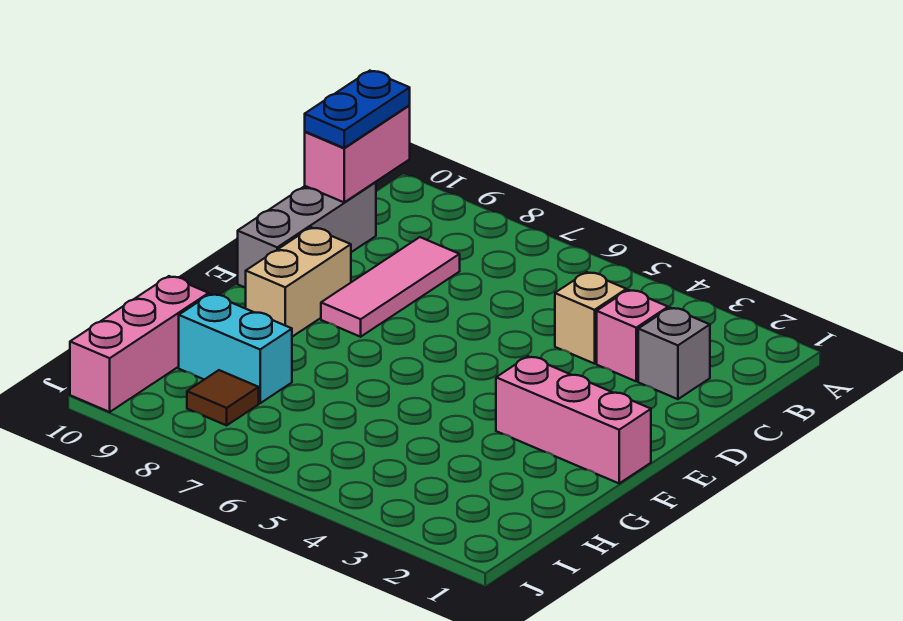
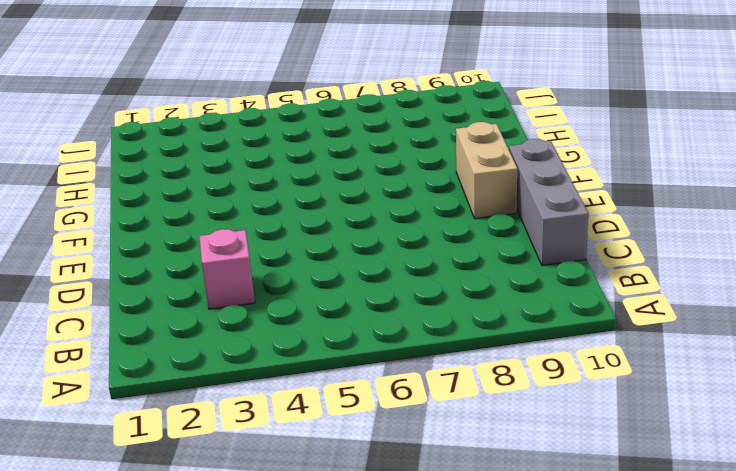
none -> grey brick C2 level 1
none -> tan brick C4 level 1
none -> pink tile C8:E8 level 1

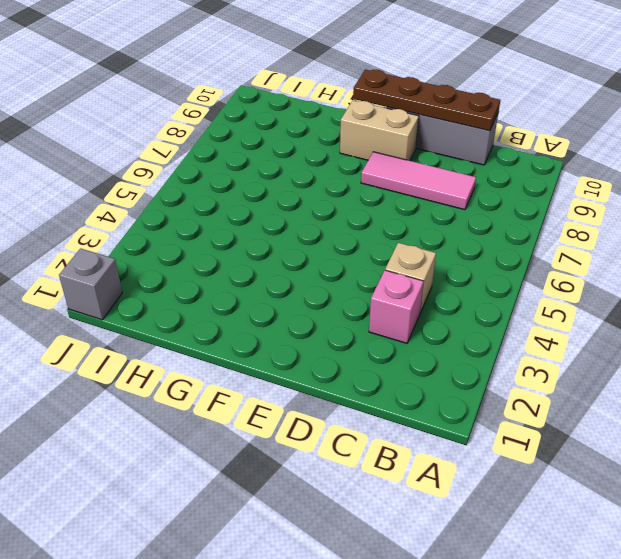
brown plate C10:F10 level 2 -> pink brick B10:C10 level 2
grey brick J1 level 1 -> grey brick C2 level 1
none -> pink brick F1:F3 level 1
none -> cyan brick H8:H9 level 1
none -> pink brick H10:J10 level 1

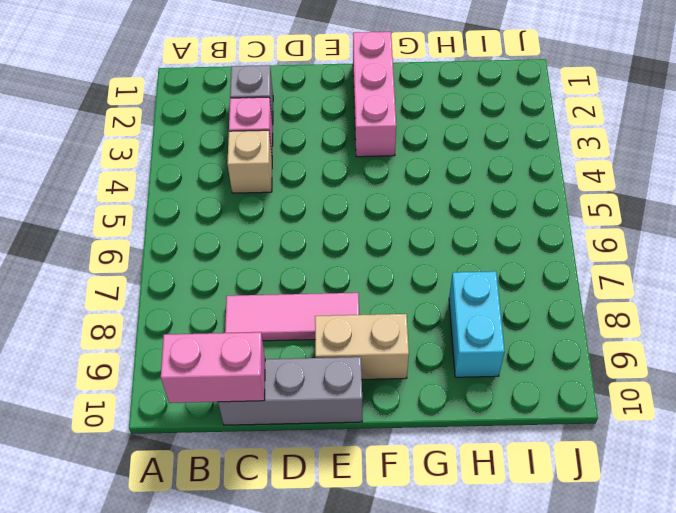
none -> pink brick H10:J10 level 1
none -> brown tile I8 level 1
none -> blue plate B10:C10 level 3

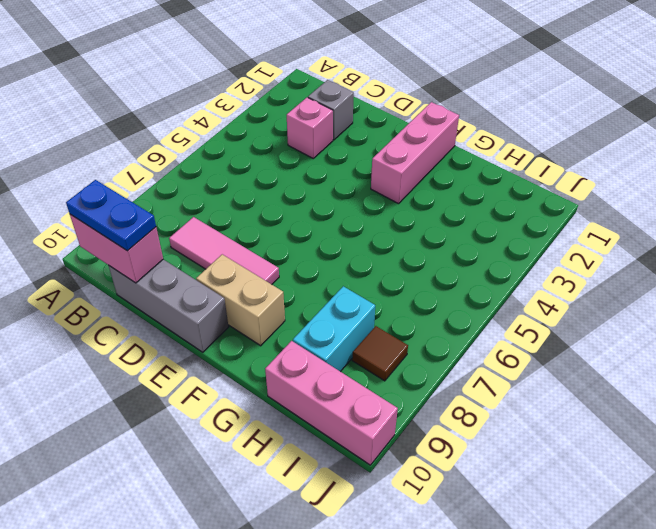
none -> tan brick C4 level 1

